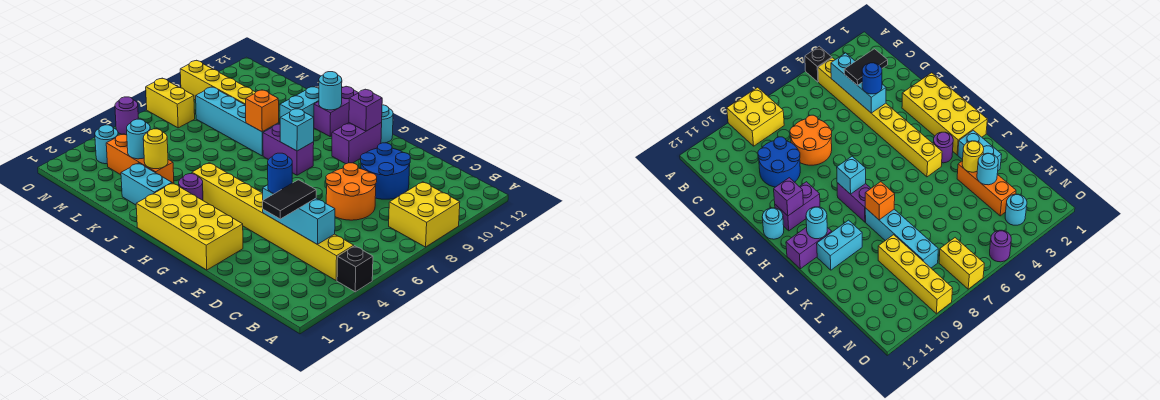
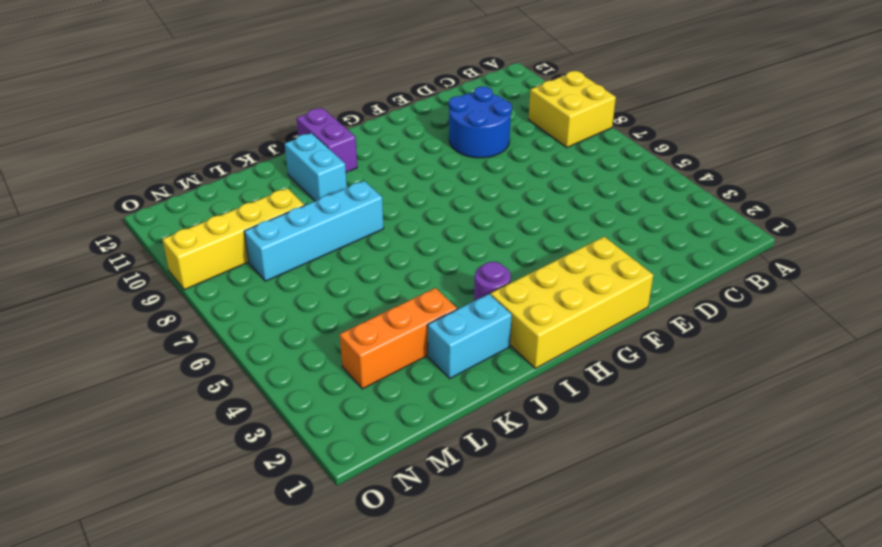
none -> black brick A4 level 1
none -> yellow brick B4:I4 level 1
none -> orange round brick D7:E8 level 1

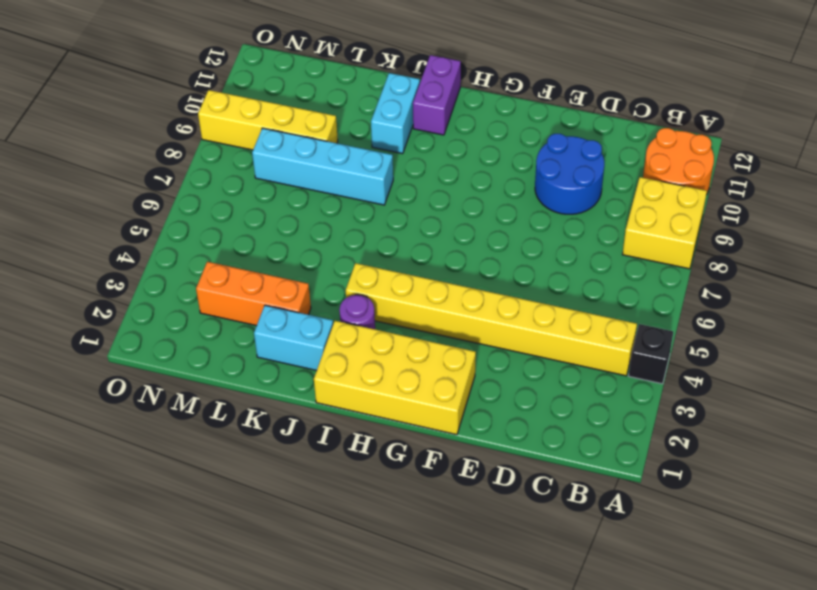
orange round brick A10:B11 level 1 -> orange round brick D7:E8 level 1
none -> purple brick G10:G11 level 1
none -> cyan round brick G12 level 1
none -> purple brick H8:I8 level 1

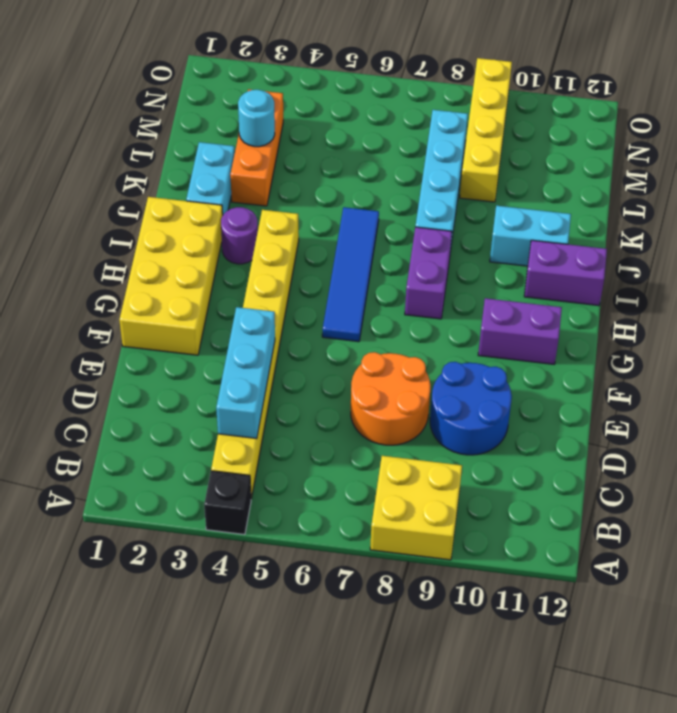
blue tile G6:J6 level 1 -> none
none -> cyan round brick G12 level 1
none -> cyan round brick N3 level 1
none -> yellow brick N7:O7 level 1

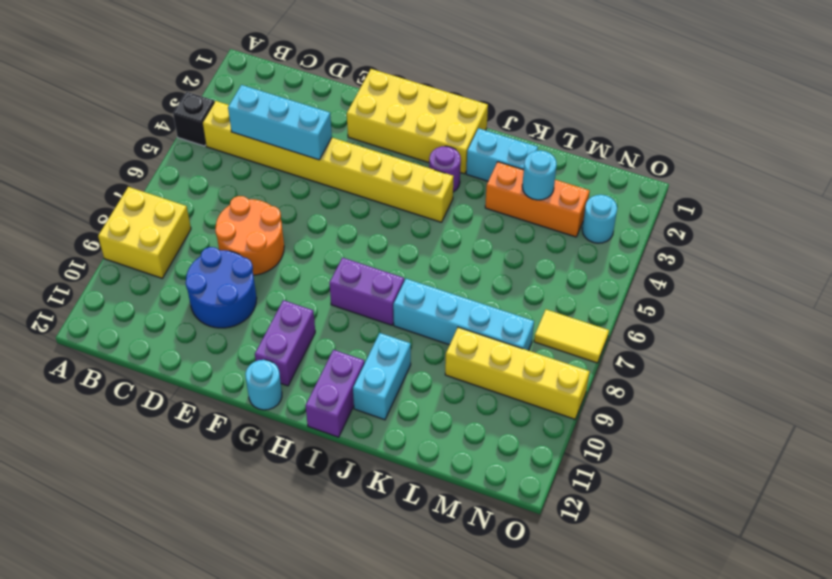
yellow tile N7:O7 level 1 -> yellow brick N7:O7 level 1
none -> purple round brick O5 level 1
none -> purple brick G11 level 2
none -> cyan brick H8 level 2

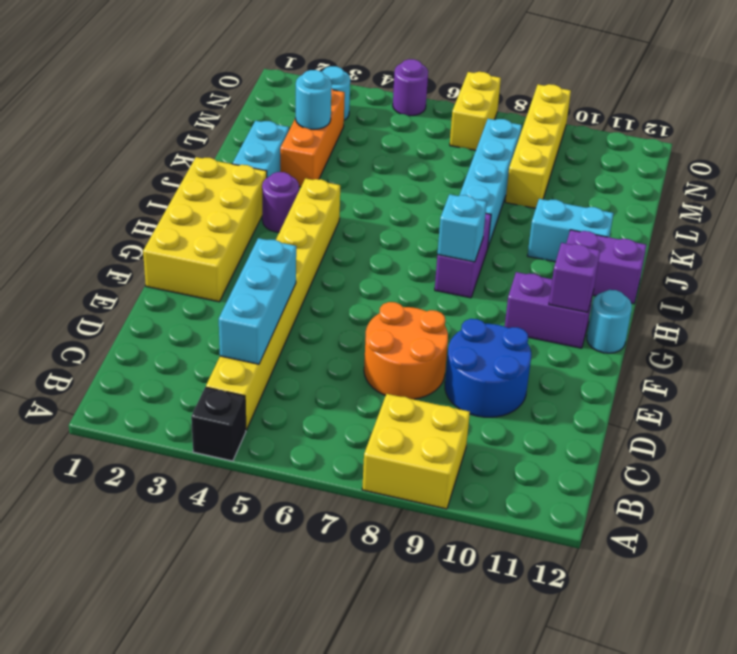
none -> cyan round brick I11 level 2
none -> orange brick J8 level 2
none -> yellow round brick K3 level 2

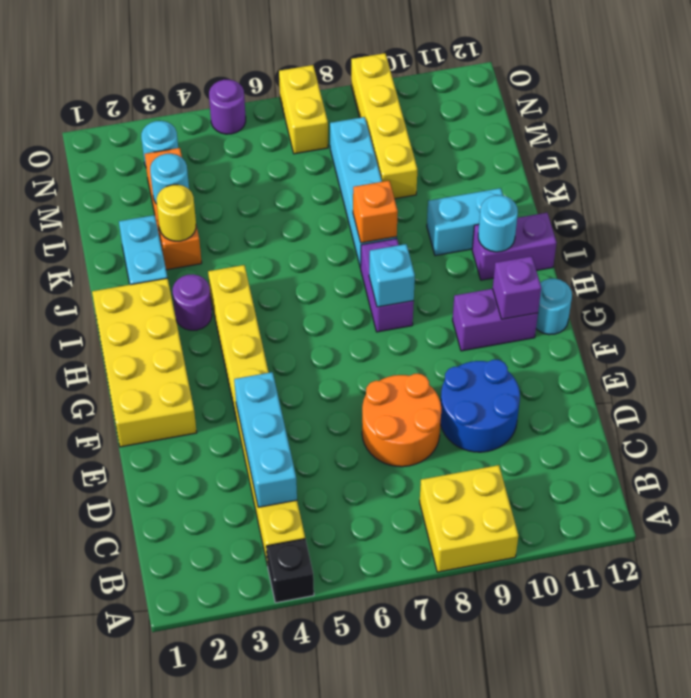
none -> black tile D3:D4 level 3
none -> blue round brick E4 level 3

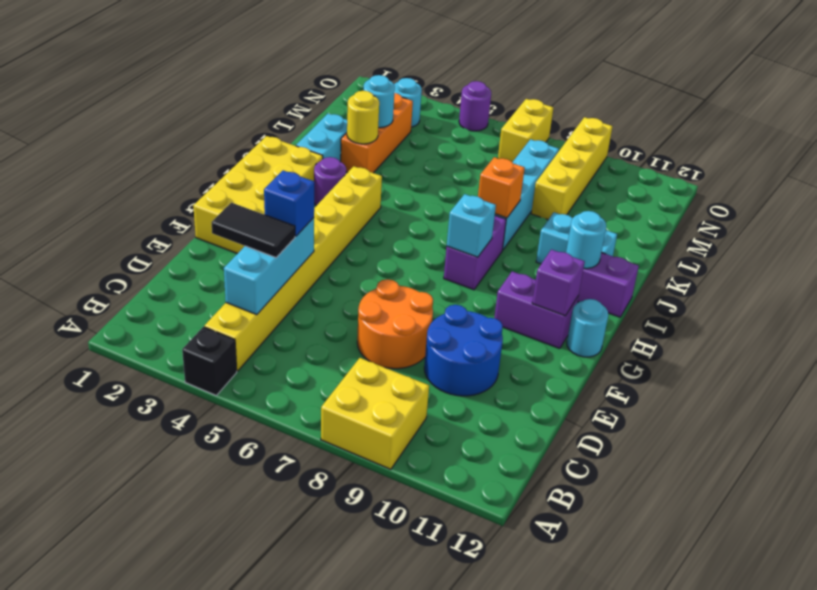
blue brick E4 level 3 -> blue round brick E4 level 3

